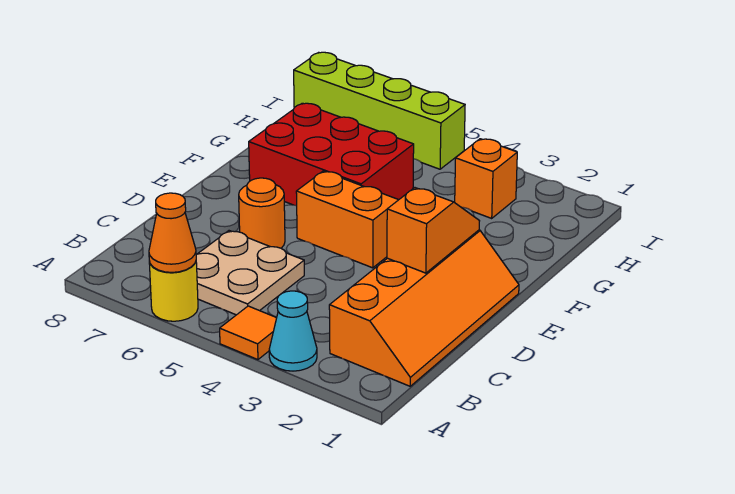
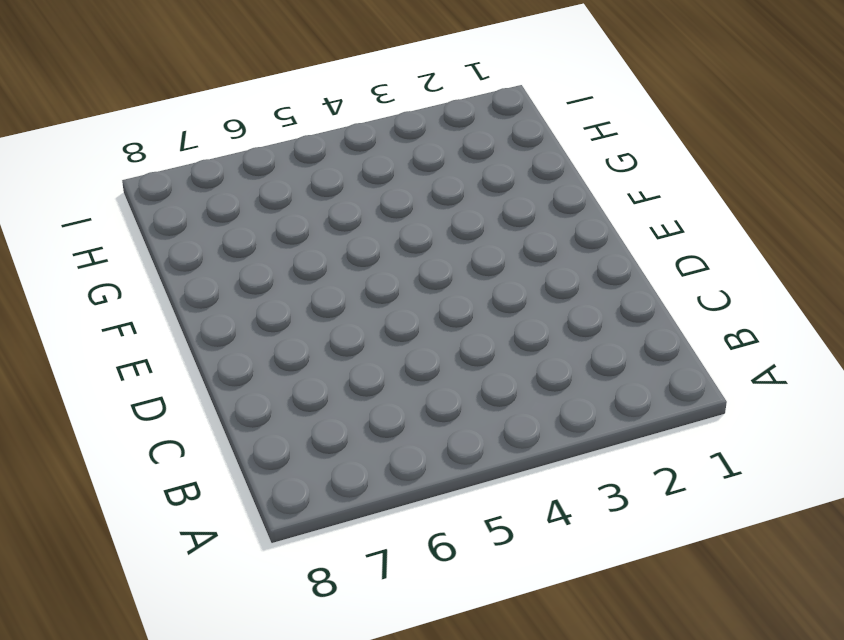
none -> cyan cone A3 level 1
none -> orange tile A4 level 1
none -> yellow round brick A6 level 1

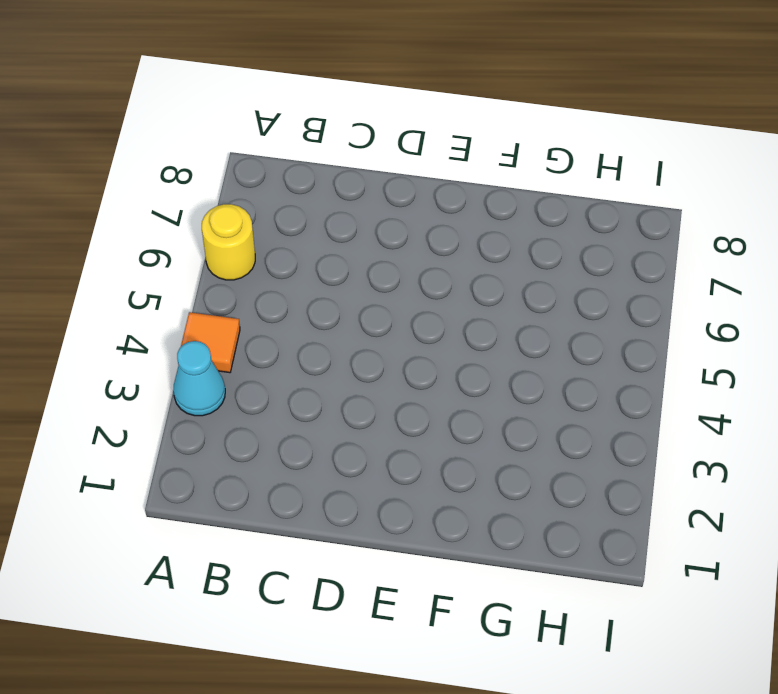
none -> orange slope B1:E2 level 1 top 2
none -> tan plate B5:C6 level 1
none -> orange round brick D6 level 1

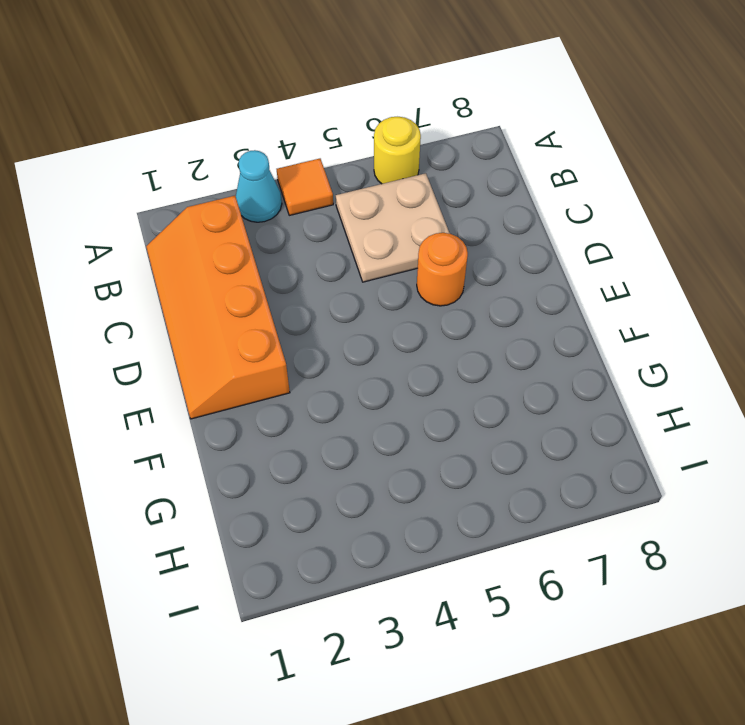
none -> orange brick E4:E5 level 1
none -> red brick F5:G7 level 1
none -> orange brick H3 level 1

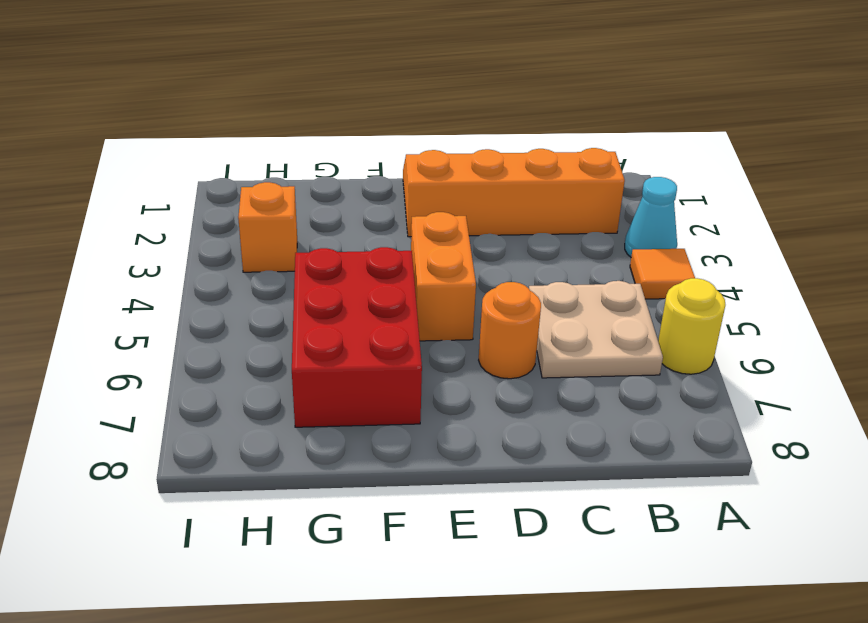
none -> lime brick I5:I8 level 1
none -> orange cone A6 level 2
none -> orange slope D2:E2 level 2 top D

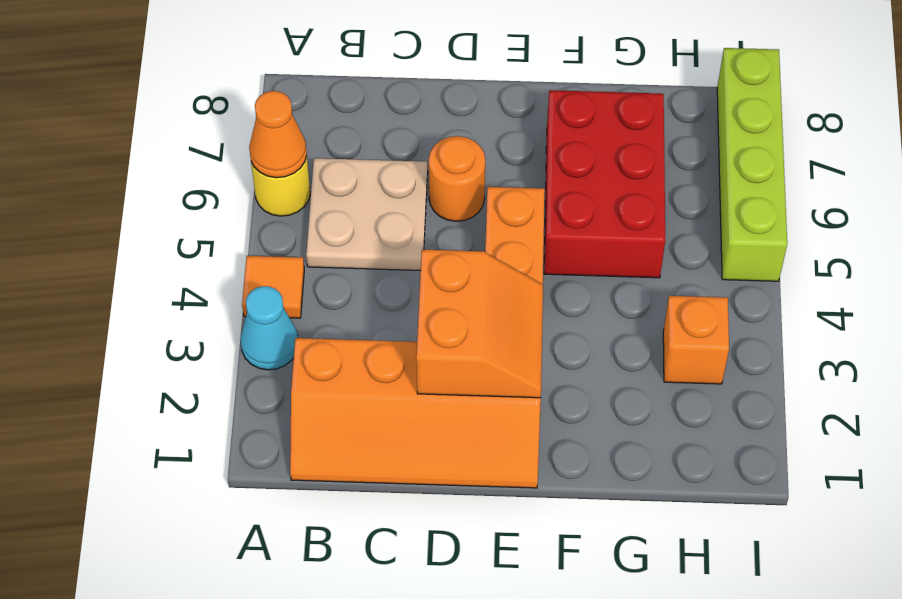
orange slope D2:E3 level 2 top D -> orange slope D2:E2 level 2 top D

